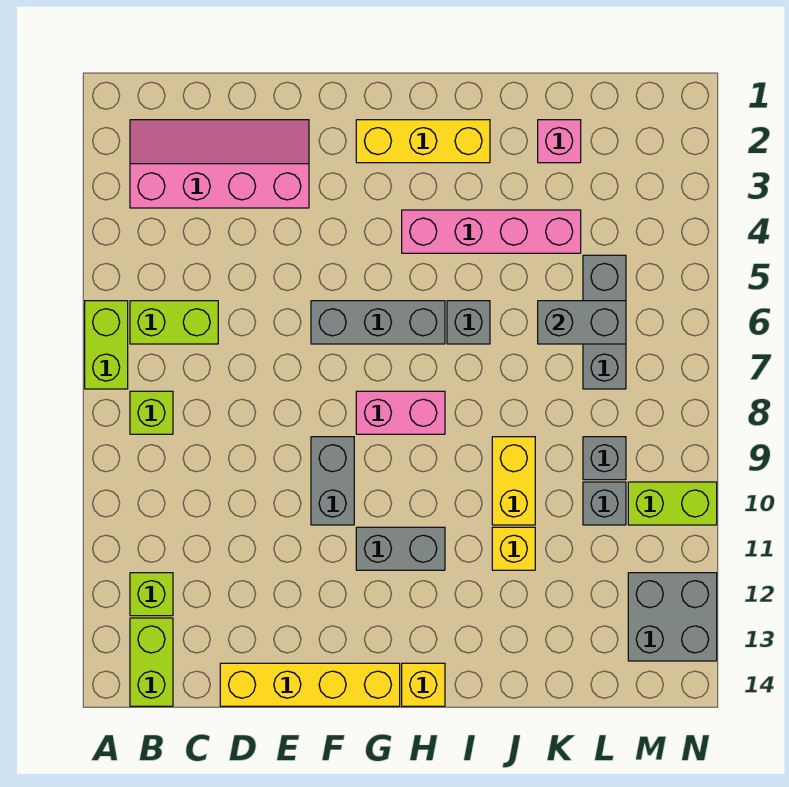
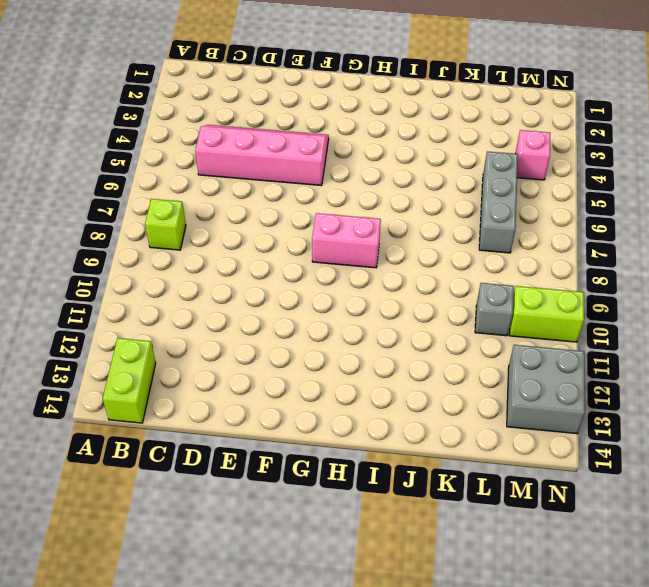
pink slope C4:F5 level 1 top 5 -> pink slope B2:E3 level 1 top 3
pink brick M4 level 1 -> pink brick K2 level 1
none -> lime brick A6:A7 level 1
none -> lime brick B6:C6 level 1
none -> lime brick B12 level 1

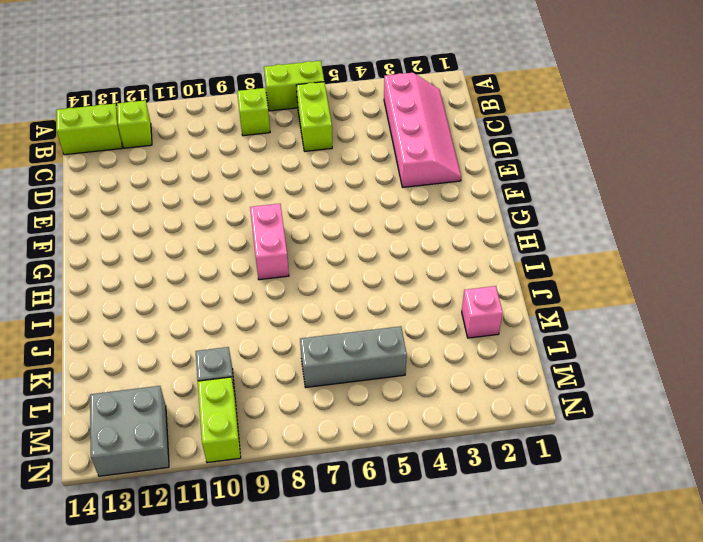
none -> yellow brick D14:G14 level 1
none -> grey brick F6:H6 level 1
none -> grey brick F9:F10 level 1

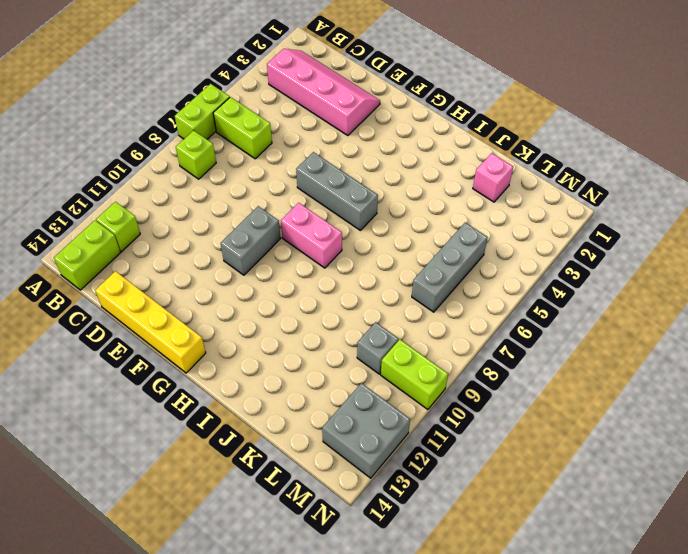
none -> yellow brick G2:I2 level 1
none -> grey brick G11:H11 level 1
none -> pink brick H4:K4 level 1

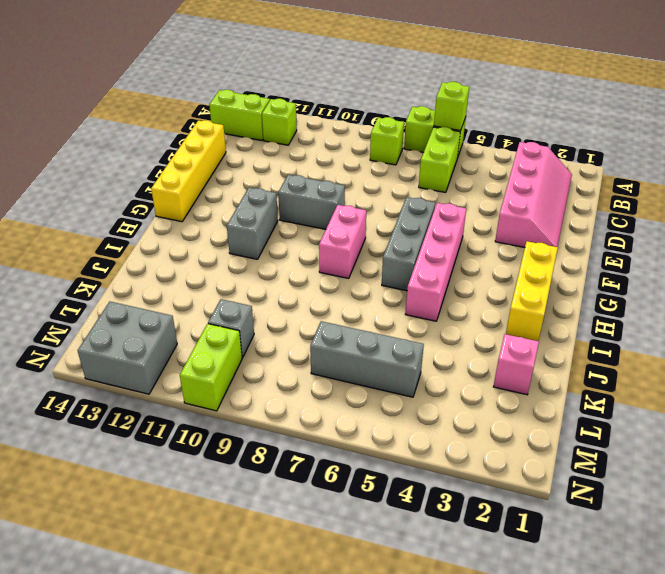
lime brick A6 level 2 -> none
pink brick F5:I5 level 1 -> pink brick H4:K4 level 1
none -> yellow brick H14 level 1
none -> grey brick I6 level 1
none -> yellow brick J9:J10 level 1

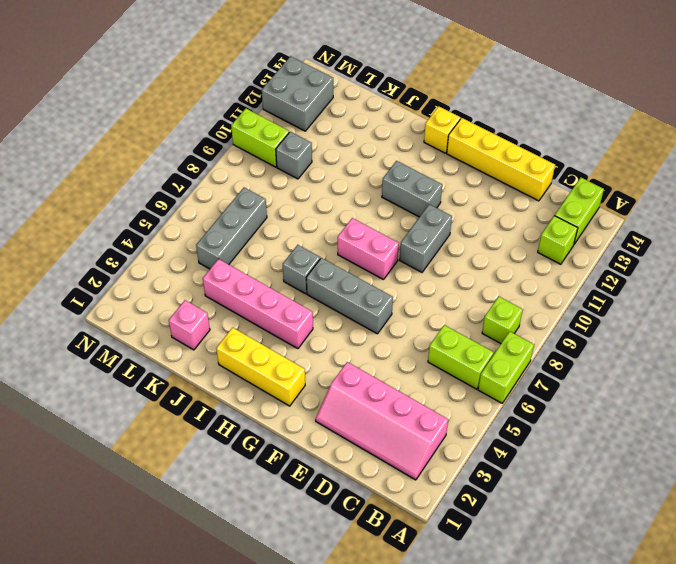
none -> yellow brick J9:J10 level 1
none -> yellow brick J11 level 1
none -> grey brick L9 level 1

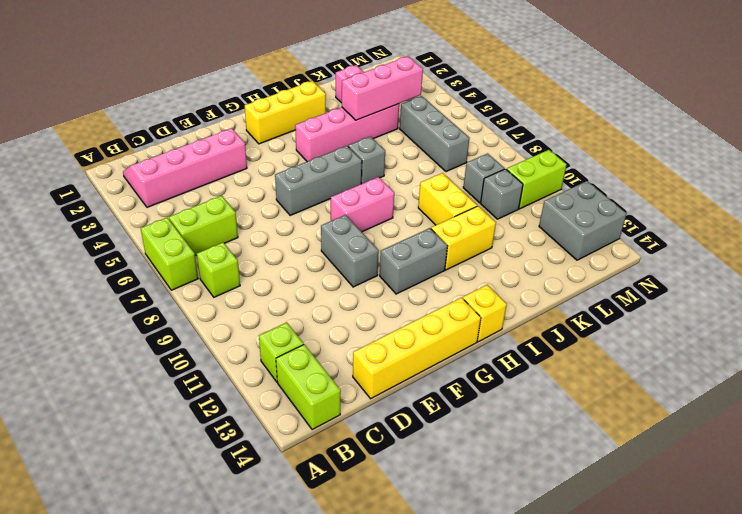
yellow brick I11:J11 level 1 -> yellow brick J11 level 1
pink brick J4:L4 level 2 -> none
none -> grey brick K6:L6 level 2

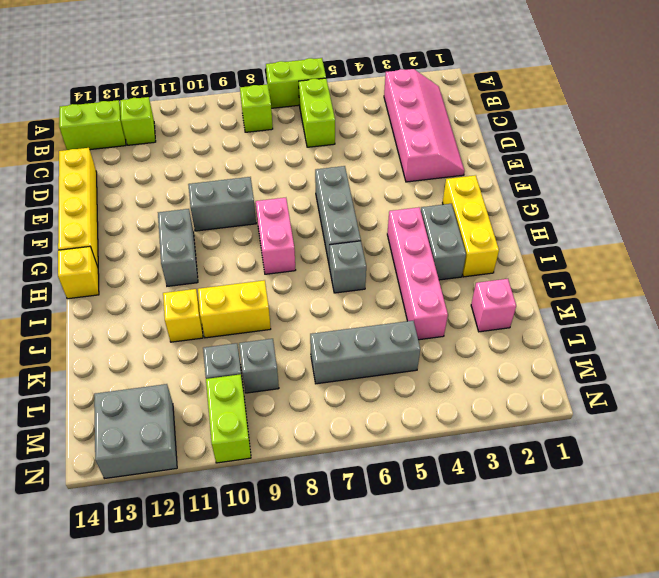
grey brick H3:I3 level 1 -> grey brick K6:L6 level 2

